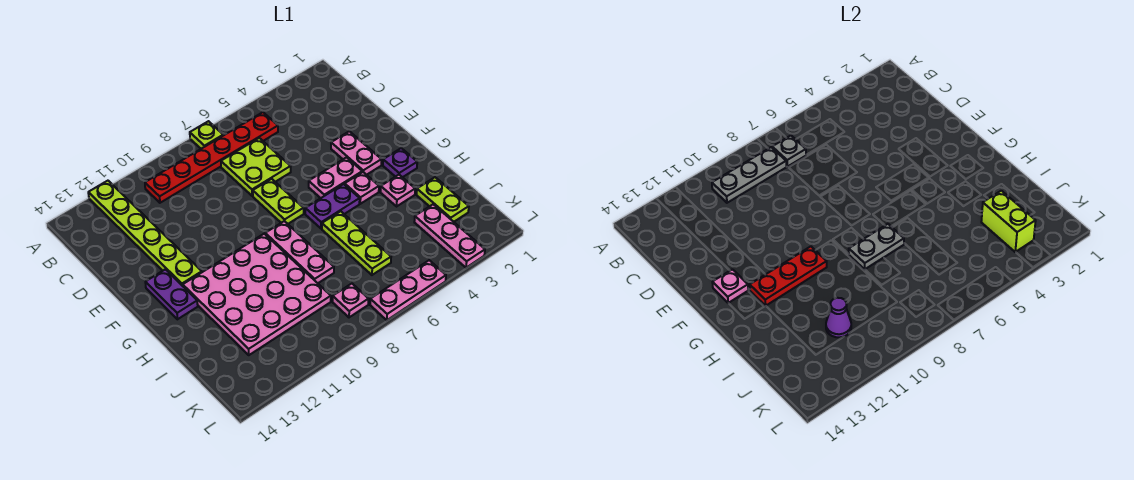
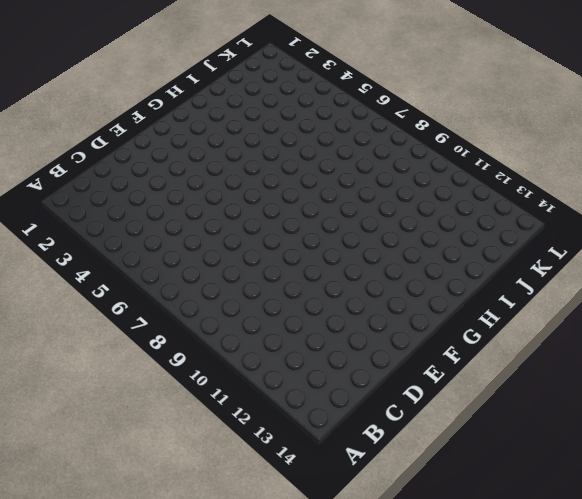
none -> lime plate A7 level 1
none -> lime plate A12:F12 level 1
none -> red plate B5:B10 level 1

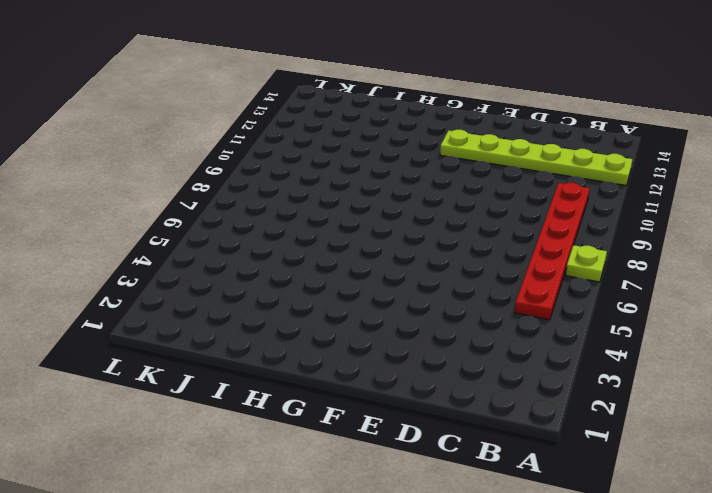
none -> lime plate C6:D7 level 1
none -> pink plate E3:F3 level 1
none -> lime plate E7:F7 level 1

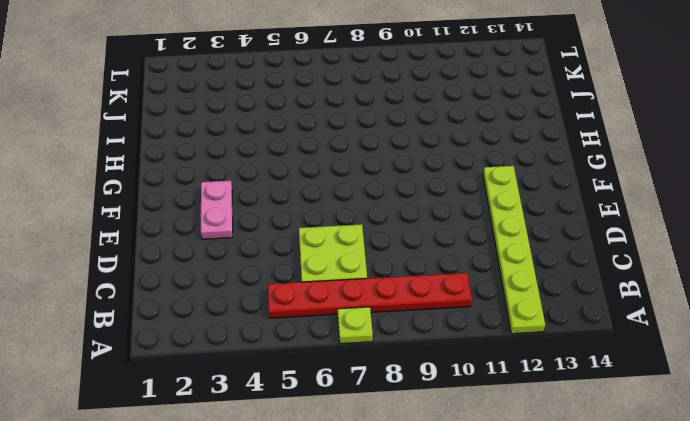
none -> lime plate E7:F7 level 1
none -> pink plate F4:F5 level 1
none -> purple plate F13:G13 level 1

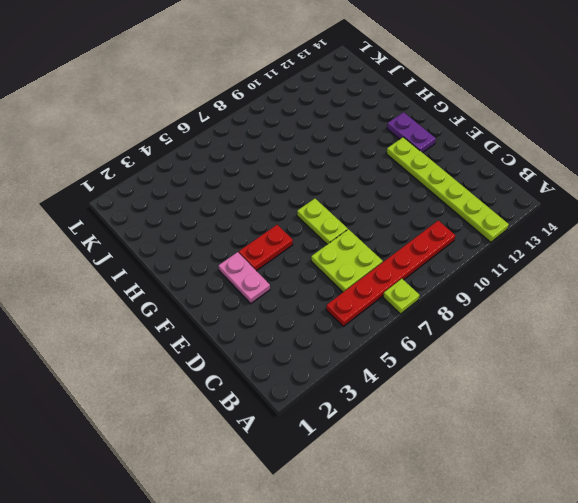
red plate F4:F5 level 1 -> pink plate F4:F5 level 1
none -> purple plate G2 level 1
none -> pink plate G4 level 1
none -> purple plate G5:G6 level 1

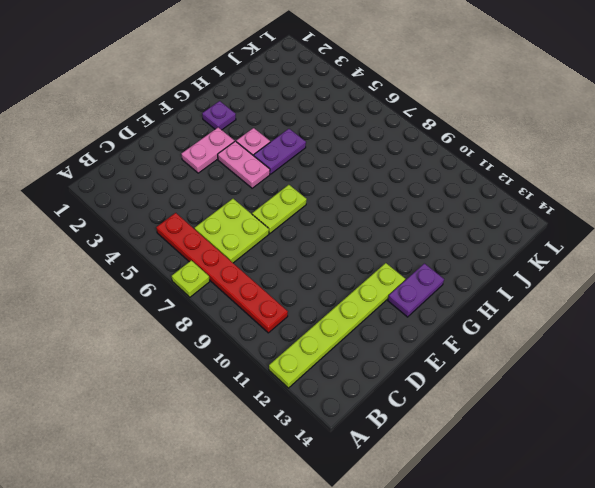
purple plate G5:H5 level 1 -> purple plate G5:G6 level 1
none -> pink plate G8:I8 level 1
none -> pink plate G9:J12 level 1
none -> pink plate H3 level 1

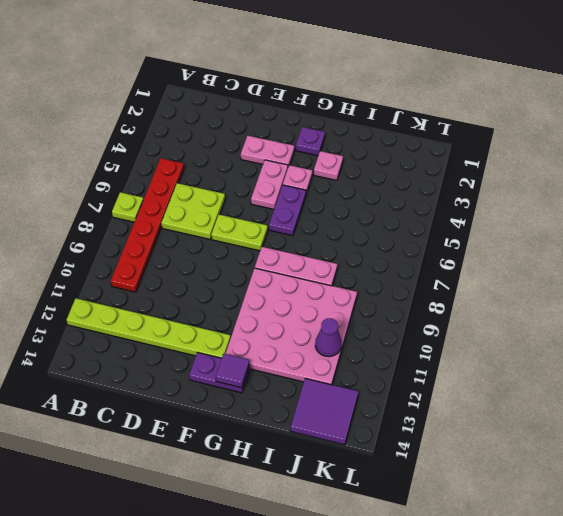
purple tile G13 level 2 -> none
purple tile J13:K14 level 1 -> none
none -> lime plate H6:J6 level 1
none -> lime plate I2:J2 level 1
none -> pink plate J3:L3 level 1

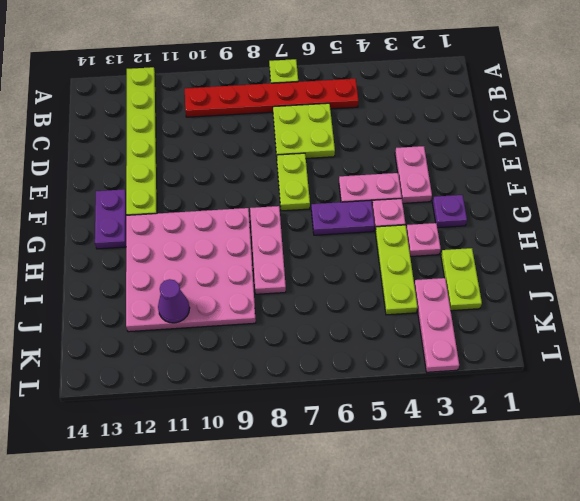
lime plate H4:J4 level 1 -> lime plate H6:J6 level 1
none -> pink plate K8 level 1
none -> pink plate L5:L7 level 1
none -> grey plate B7 level 2

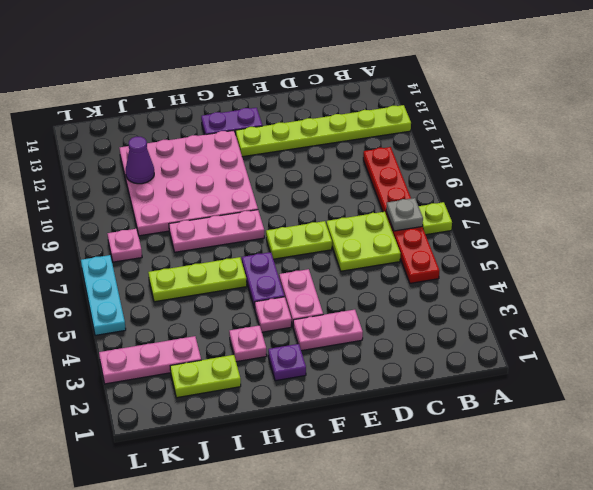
cyan plate L5:L7 level 1 -> pink plate L5:L7 level 1
none -> grey plate B8:B10 level 2
none -> pink plate F13 level 2
none -> red plate G10:G12 level 2

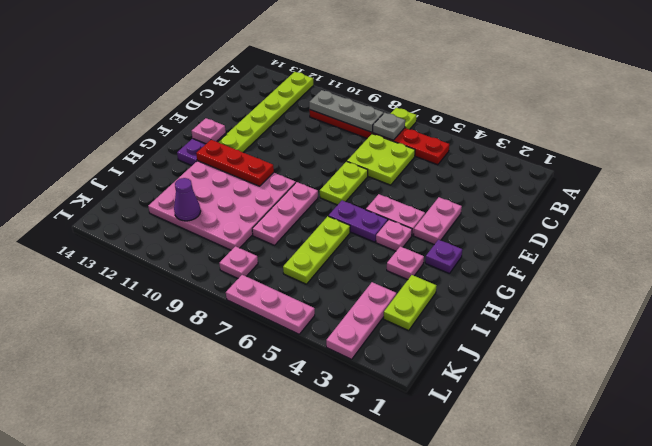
none -> grey plate H7:H8 level 2
none -> lime brick J3:K3 level 2

